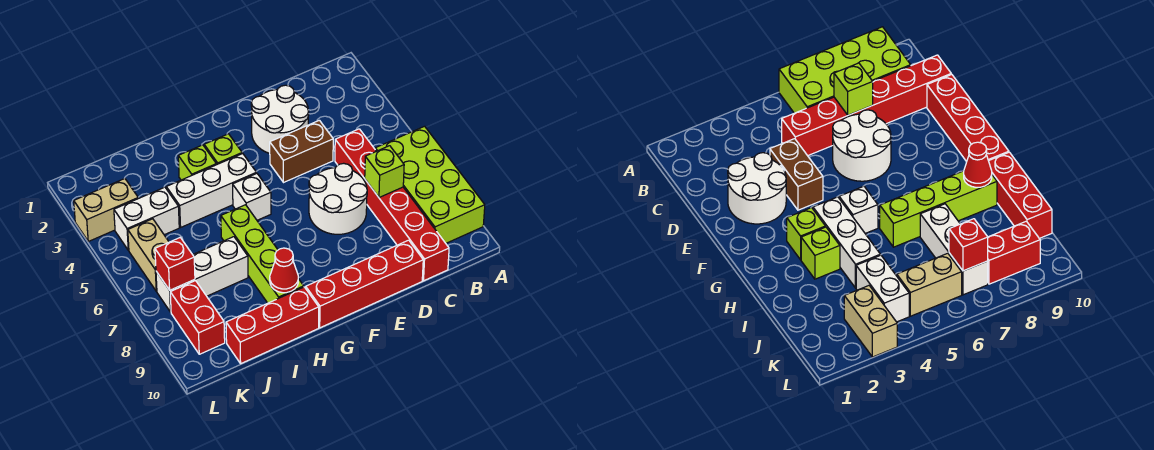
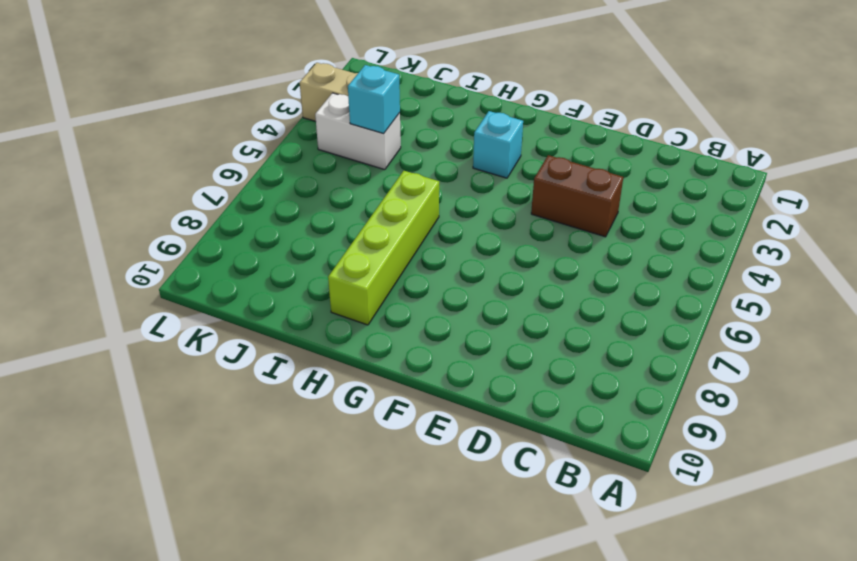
cyan brick G3 level 1 -> lime brick G3 level 1
cyan brick J4 level 2 -> none
none -> lime brick A6:B9 level 1
none -> red brick C5:C10 level 1
none -> white round brick D2:E3 level 1

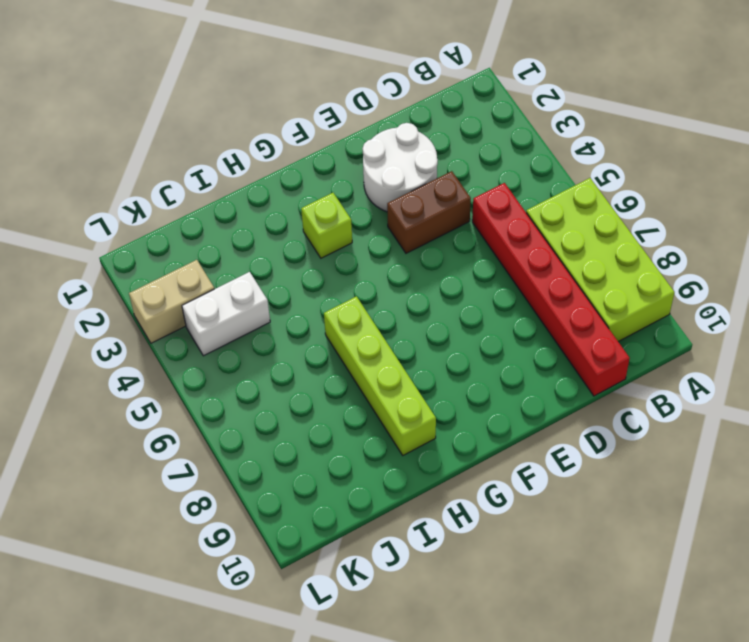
none -> white round brick D6:E7 level 1
none -> red brick D10:G10 level 1
none -> white brick G4:I4 level 1

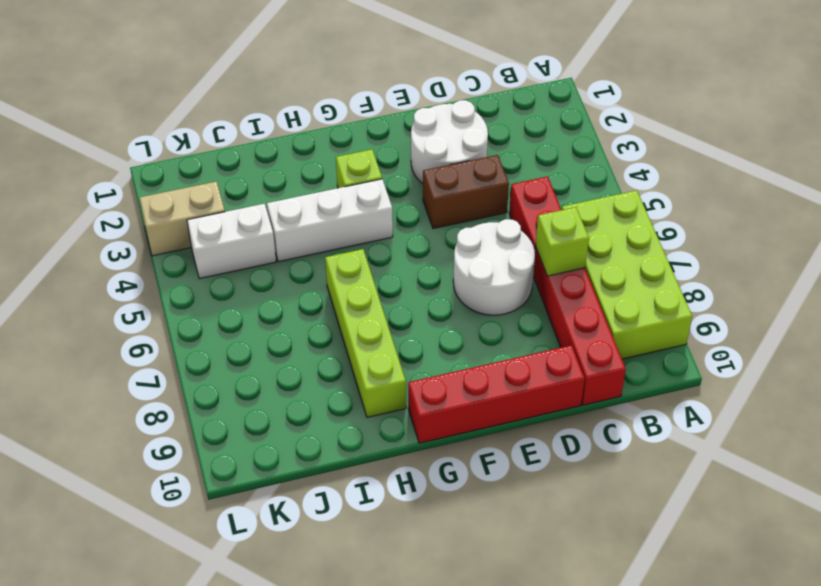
none -> white brick G5 level 1
none -> lime brick H3 level 1
none -> red brick H10:J10 level 1

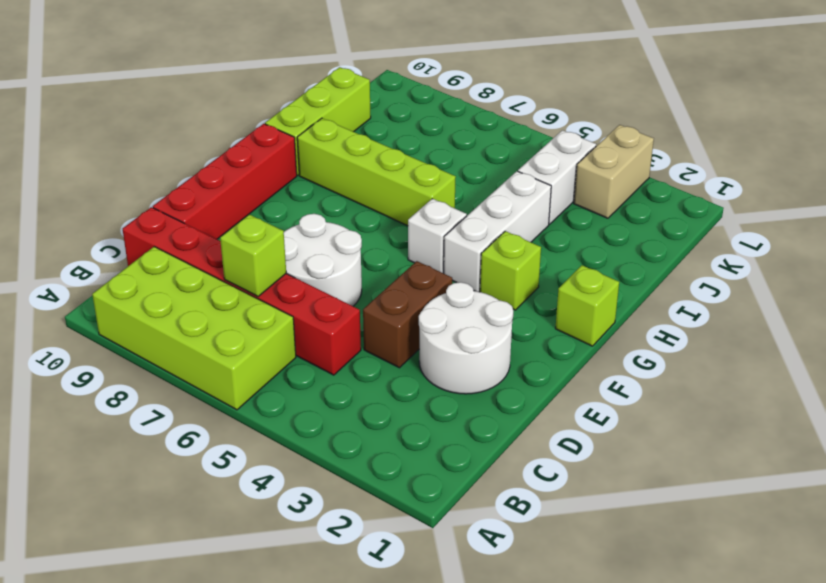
lime brick G1 level 1 -> lime brick H3 level 1
lime brick H10:J10 level 1 -> red brick H10:J10 level 1
none -> white brick I7:K7 level 1
none -> tan brick K5:K6 level 1
none -> red brick K8:K9 level 1

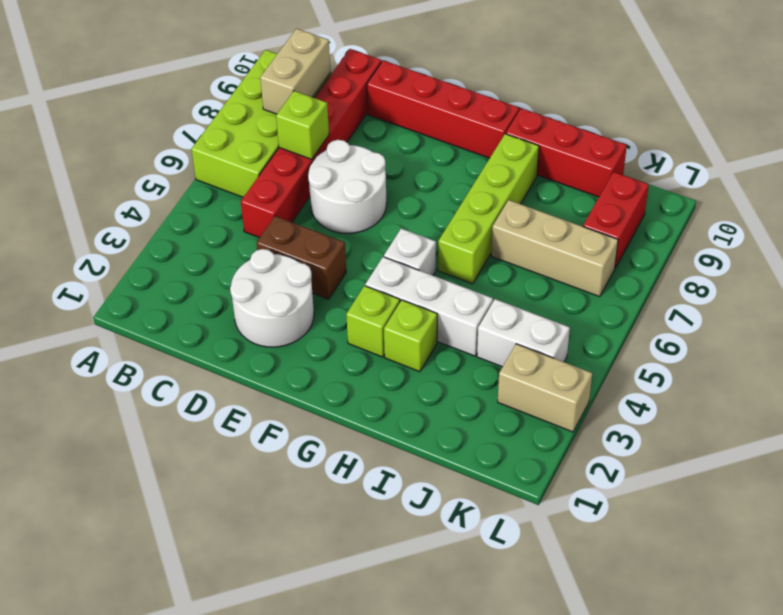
tan brick B8:B9 level 2 -> tan brick K5:K6 level 1
tan brick I7:K7 level 1 -> white brick I7:K7 level 1
none -> red cone H9 level 2
none -> red brick K7 level 2

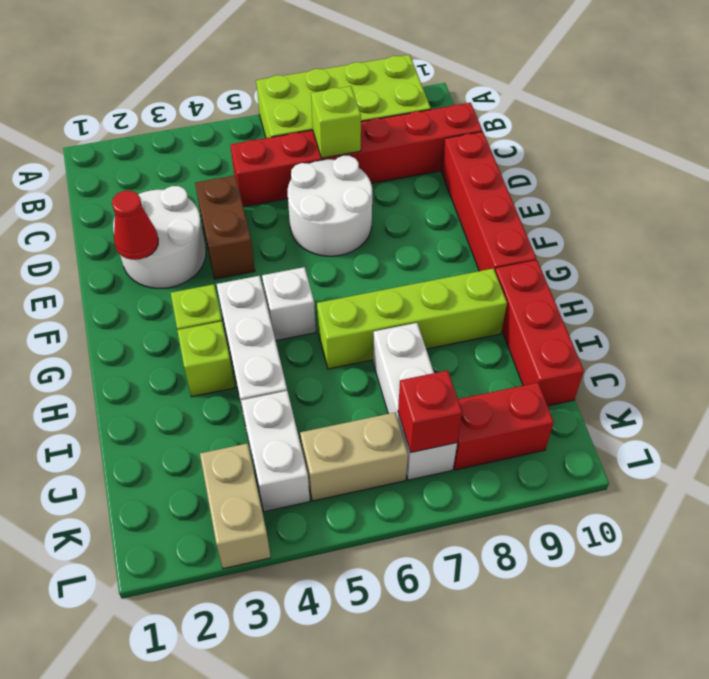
red cone E2 level 2 -> red cone H9 level 2

